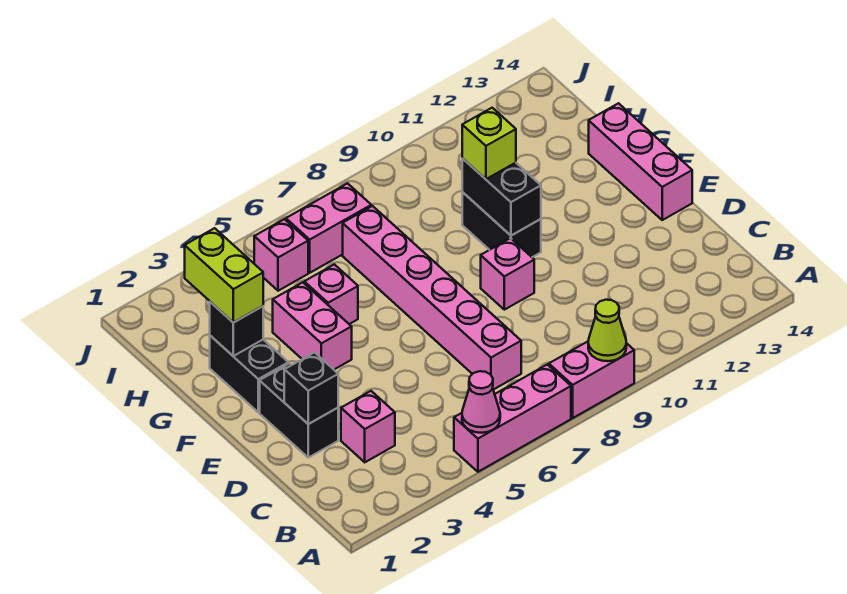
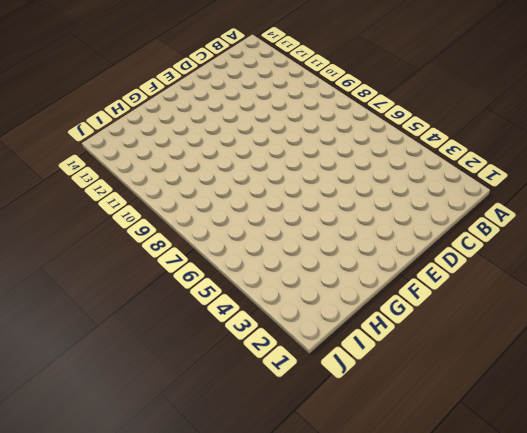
none -> pink brick A5:A7 level 1
none -> pink brick A8:A9 level 1
none -> pink brick C3 level 1

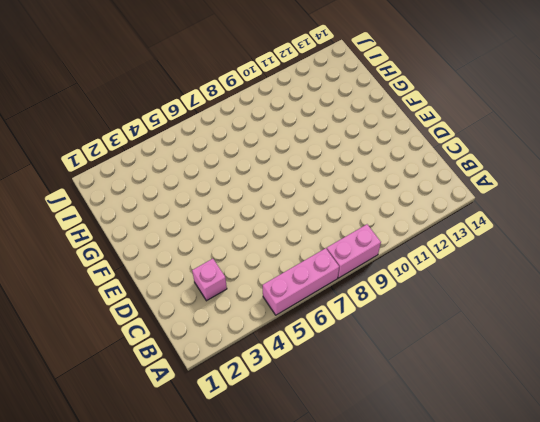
none -> pink brick C7:H7 level 1
none -> black brick D2:E2 level 1
none -> pink brick E9 level 1

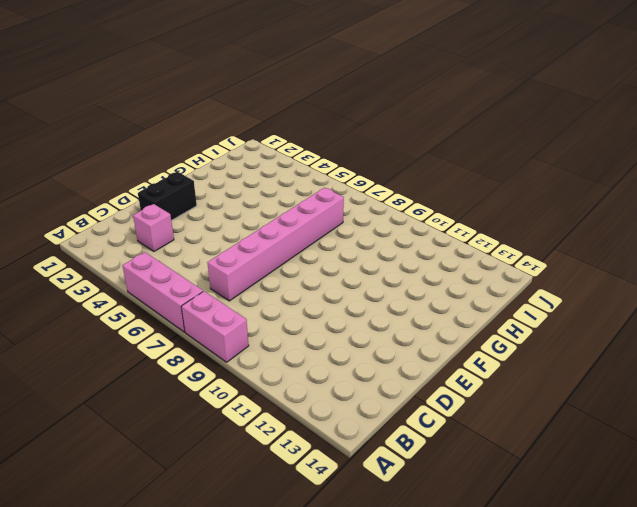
none -> pink brick E9 level 1
none -> pink brick E14:G14 level 1
none -> black brick F2:G2 level 1

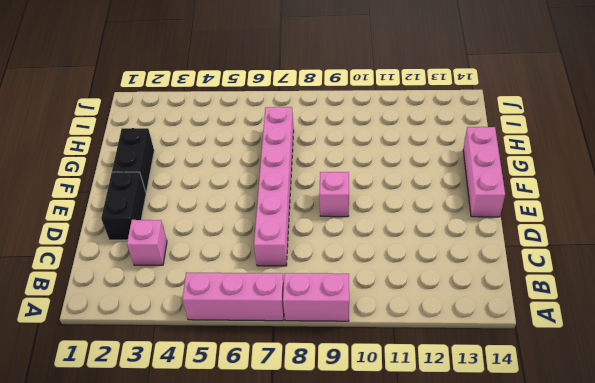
none -> pink brick F4:G4 level 1
none -> black brick F10:G10 level 1
none -> pink brick G5 level 1

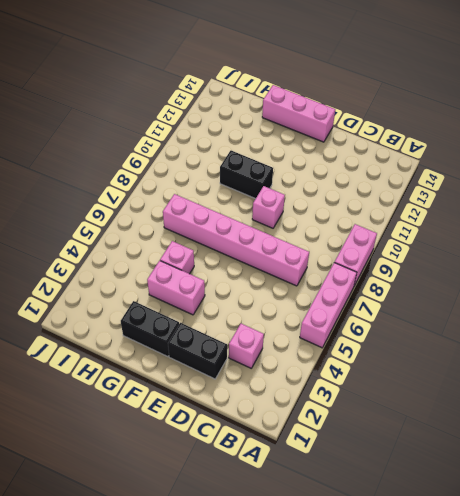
none -> pink brick I5 level 1
none -> pink brick I6:I7 level 1
none -> pink cone A5 level 2

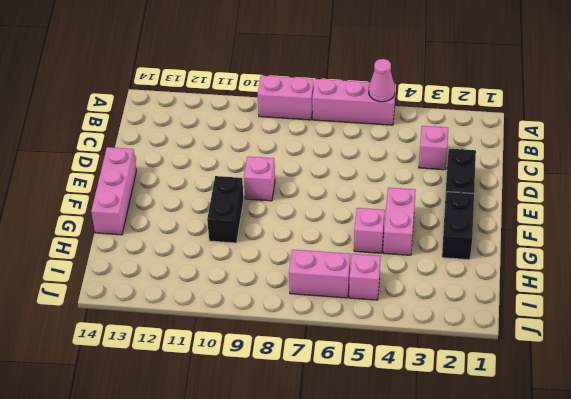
none -> pink brick C7:H7 level 1
none -> lime cone A9 level 2
none -> black brick D2 level 2

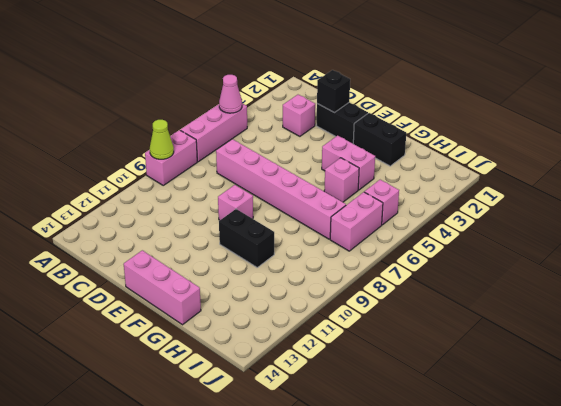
none -> black brick F10:G10 level 2
none -> black brick G2 level 2
none -> lime brick G2:H2 level 3

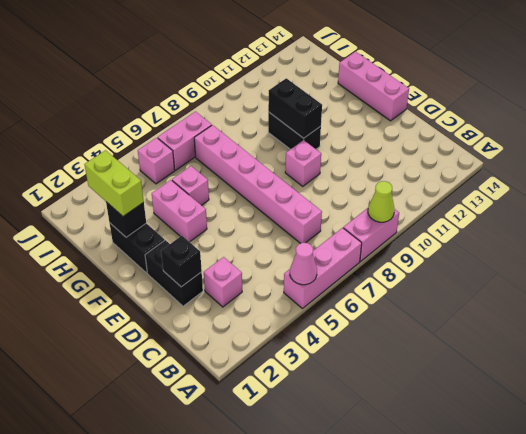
none -> lime brick G10 level 3

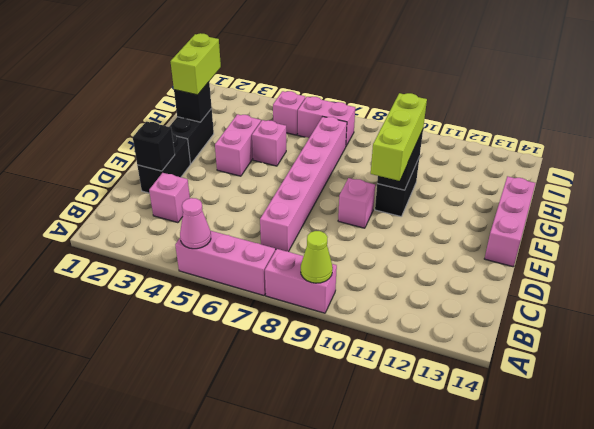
lime brick E10:G10 level 3 -> lime brick G10 level 3

